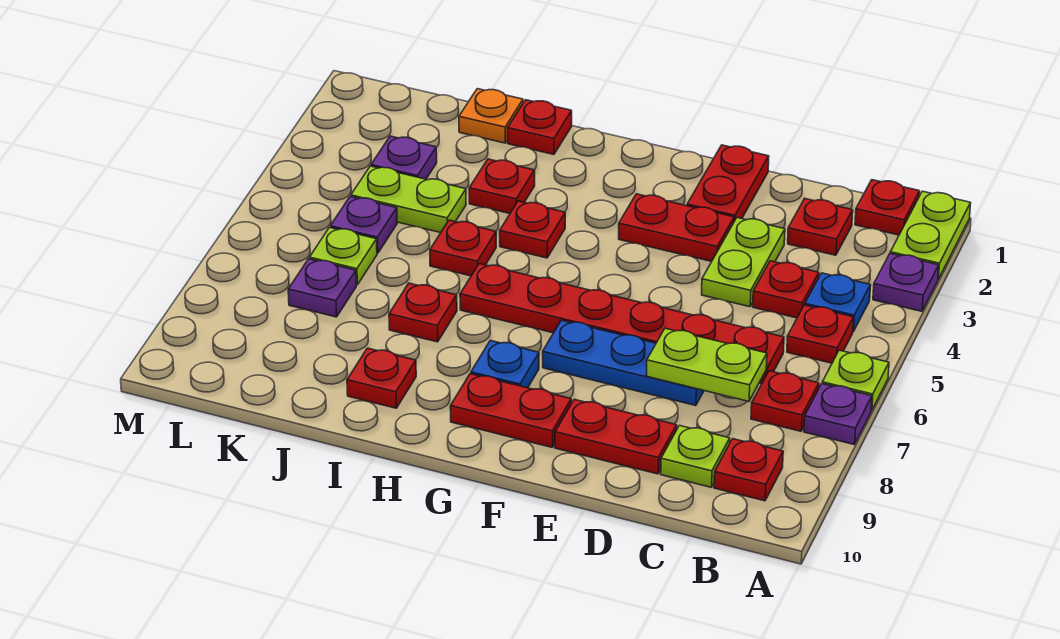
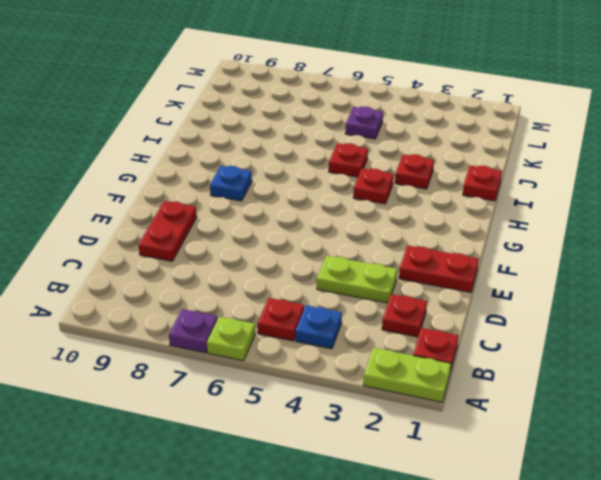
none -> purple plate A3 level 1
none -> red plate B7 level 1
none -> red plate B9 level 1
none -> red plate C4 level 1

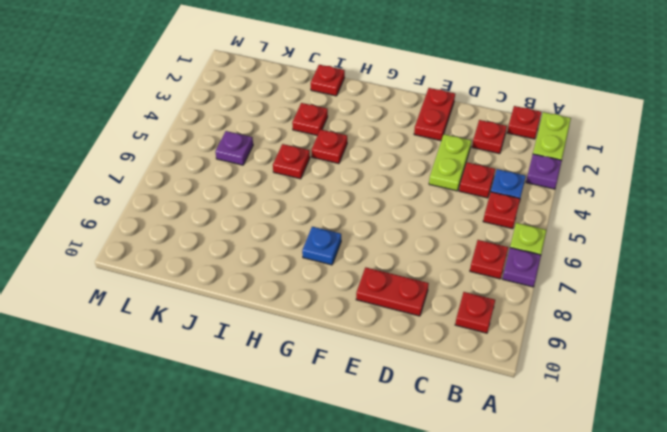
none -> red plate C6:H6 level 1
none -> lime plate C9 level 1
none -> blue plate D7:F7 level 1
none -> red plate E3:F3 level 1

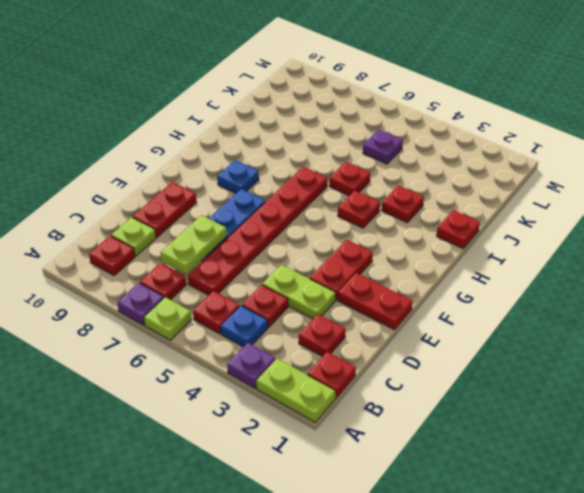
none -> red plate F9:G9 level 1
none -> red plate I7 level 1
none -> red plate I9 level 1
none -> orange plate J1 level 1

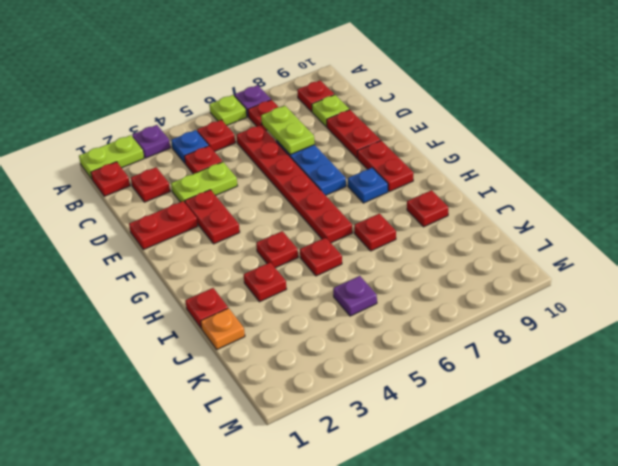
none -> lime plate J4:K4 level 1
none -> purple plate K3 level 1
none -> lime plate K6 level 1
none -> purple plate K7 level 1

